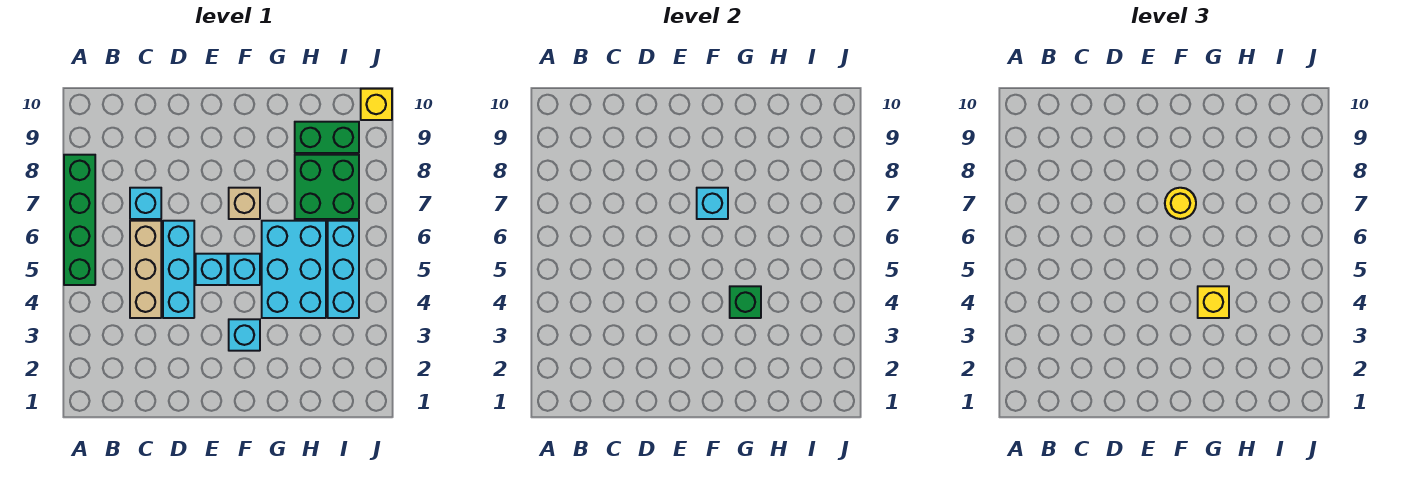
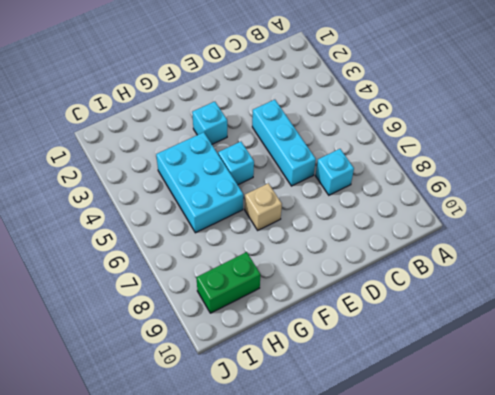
none -> green brick A5:A8 level 1
none -> tan brick C4:C6 level 1
none -> cyan brick E5 level 1

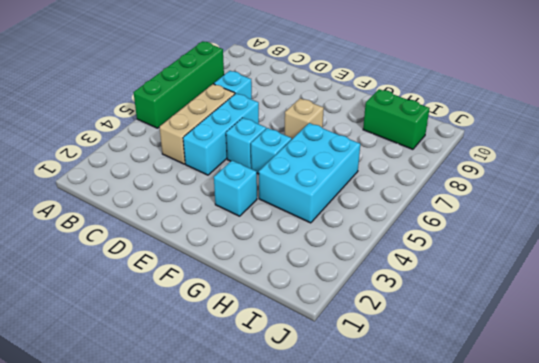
none -> green brick H7:I8 level 1
none -> cyan brick I4:I6 level 1
none -> yellow brick J10 level 1

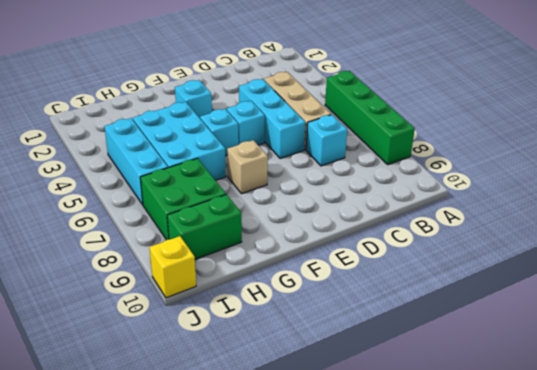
none -> cyan brick F7 level 2
none -> green brick G4 level 2
none -> yellow round brick F7 level 3

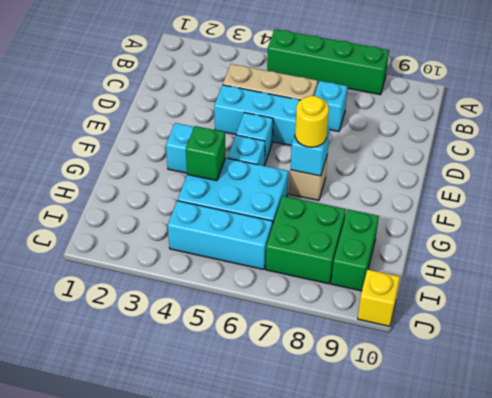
none -> yellow brick G4 level 3

